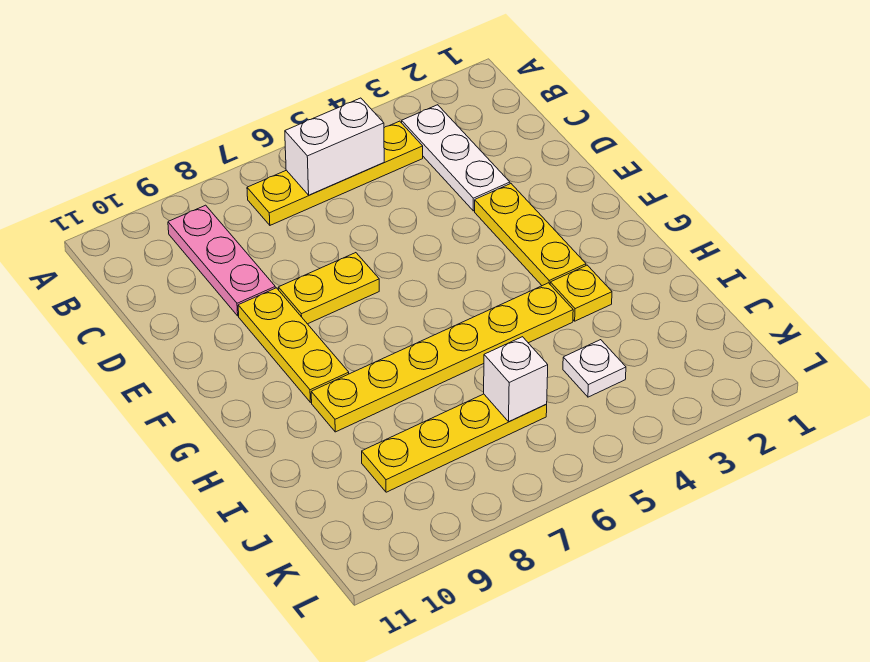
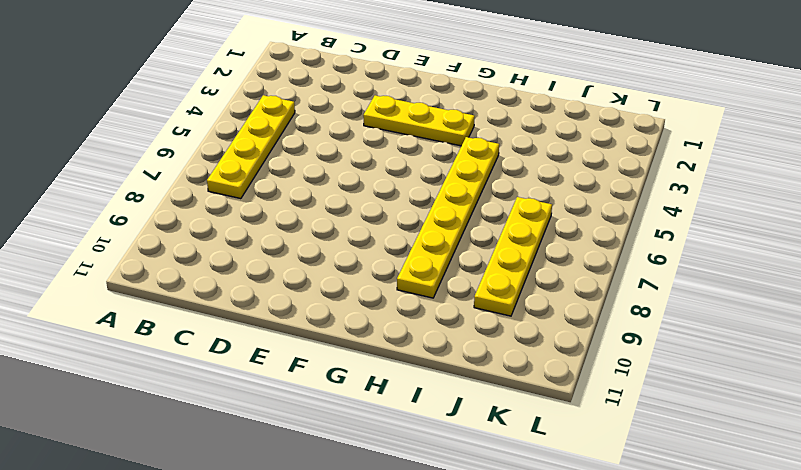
none -> white plate B3:D3 level 1
none -> pink plate B9:D9 level 1
none -> yellow plate E7:E8 level 1

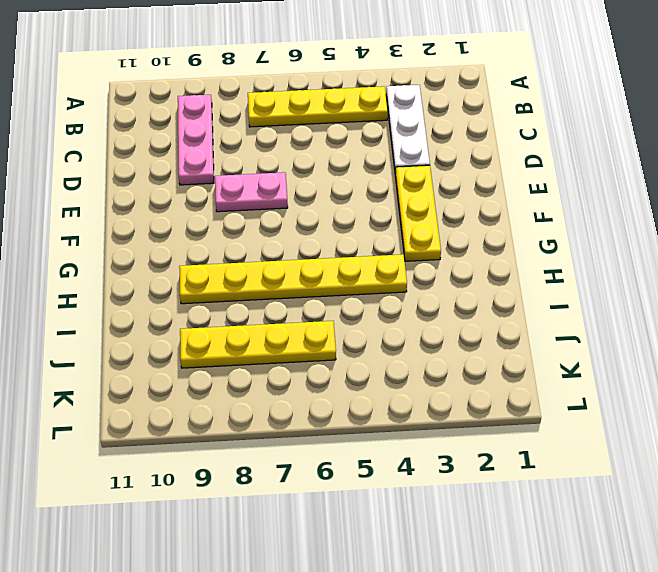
pink plate E7:E8 level 1 -> yellow plate E7:E8 level 1
none -> yellow plate E9:G9 level 1
none -> yellow plate H3 level 1
none -> white plate J4 level 1

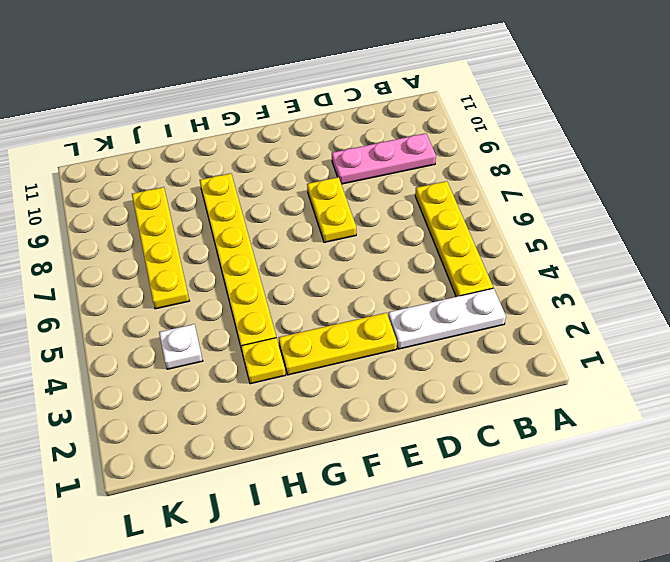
none -> yellow plate E9:G9 level 1
none -> white brick B5:B6 level 2
none -> white brick J6 level 2

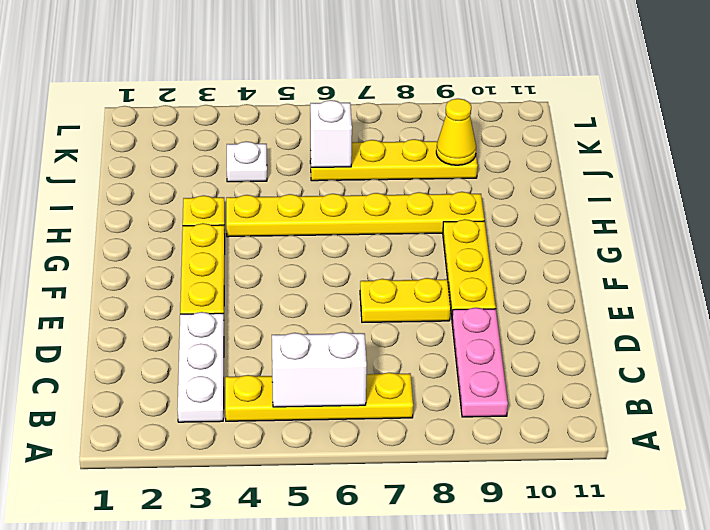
yellow cone J9 level 2 -> none

